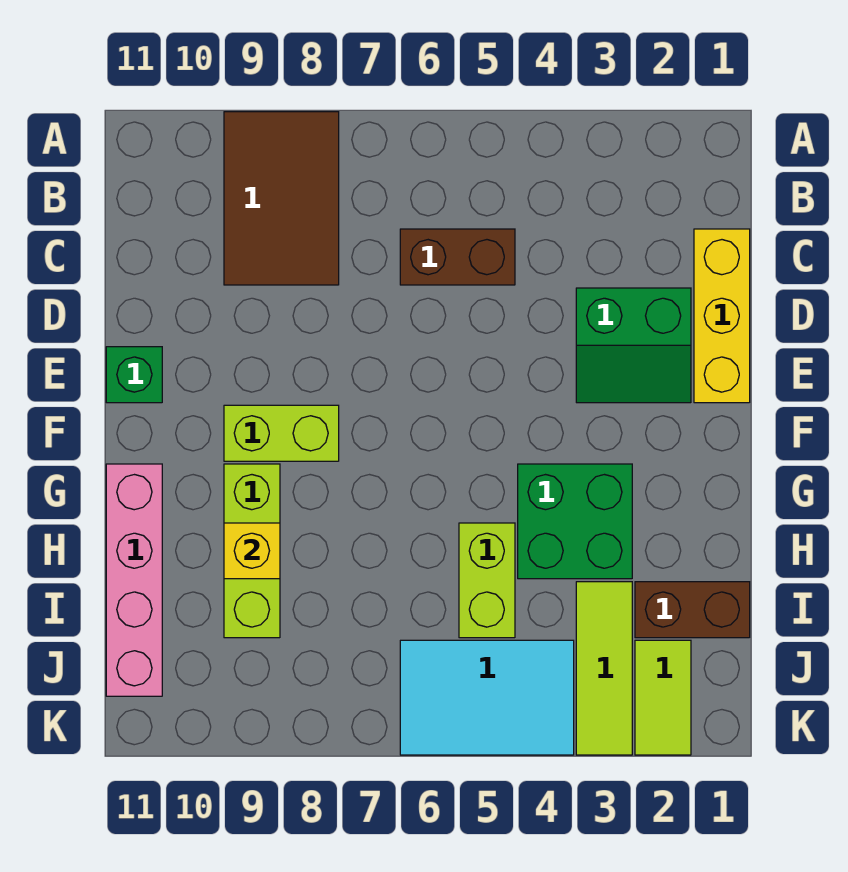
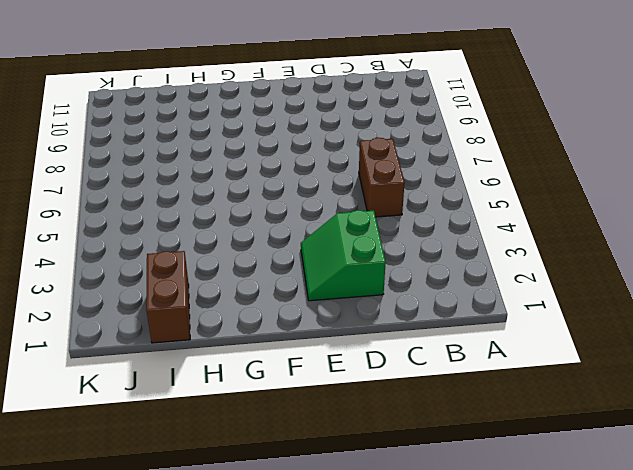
none -> brown tile A8:C9 level 1
none -> yellow brick C1:E1 level 1
none -> green brick E11 level 1

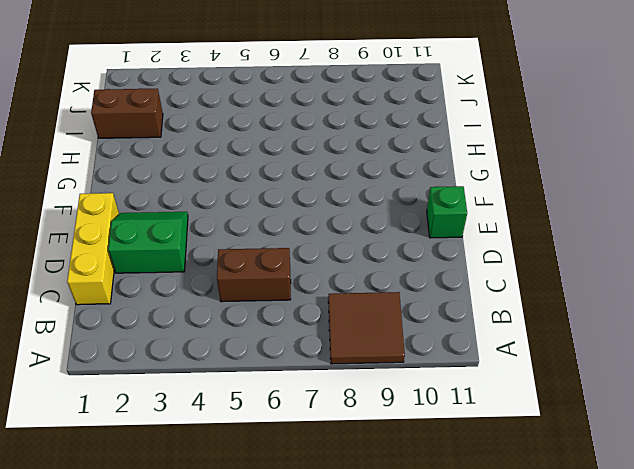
brown tile A8:B9 level 1 -> brown tile A8:C9 level 1
none -> lime brick F8:F9 level 1
none -> green brick G3:H4 level 1
none -> lime brick G9:I9 level 1

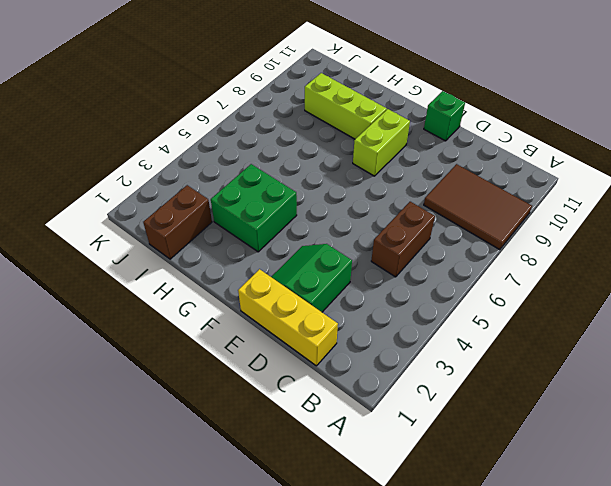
none -> pink brick G11:J11 level 1
none -> lime brick H5:I5 level 1
none -> lime tile I3:K3 level 1

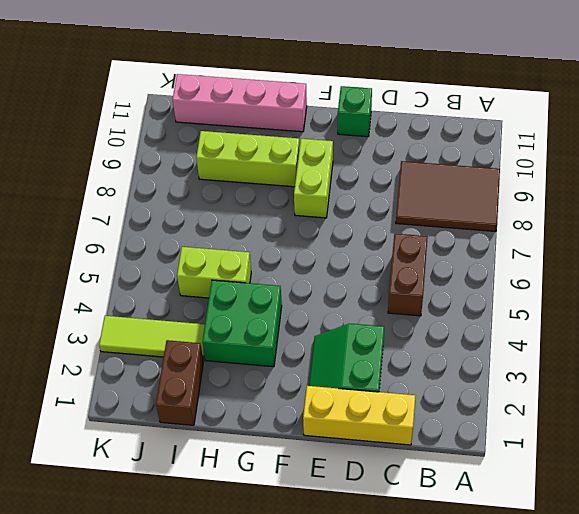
none -> lime tile J2:K2 level 1
none -> cyan tile J4:K6 level 1
none -> yellow brick H9 level 2

